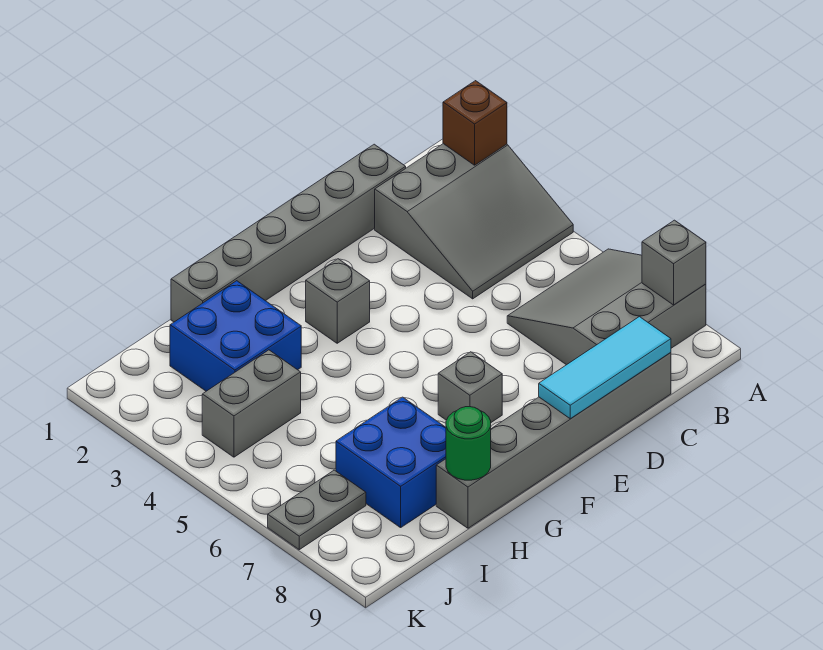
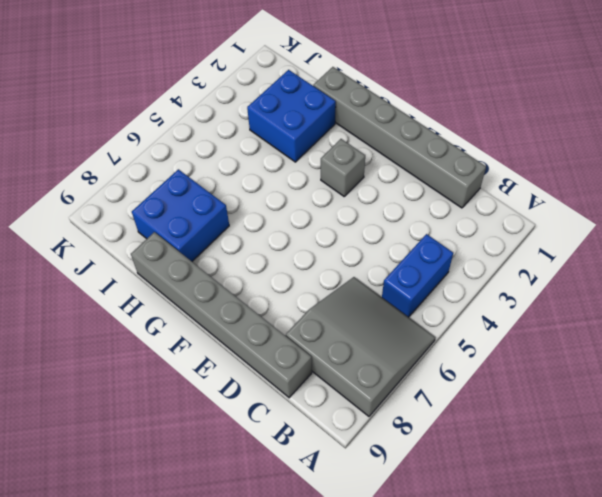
blue brick B4:B5 level 1 -> grey slope A2:C4 level 1 top 2
none -> grey brick F7 level 1
none -> grey brick I4:J4 level 1
none -> grey plate J7:K7 level 1

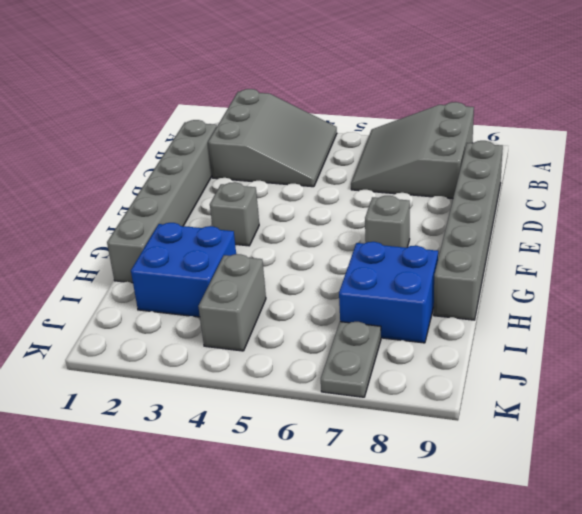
none -> brown brick A2 level 2
none -> grey brick A8 level 2
none -> cyan tile C9:E9 level 2

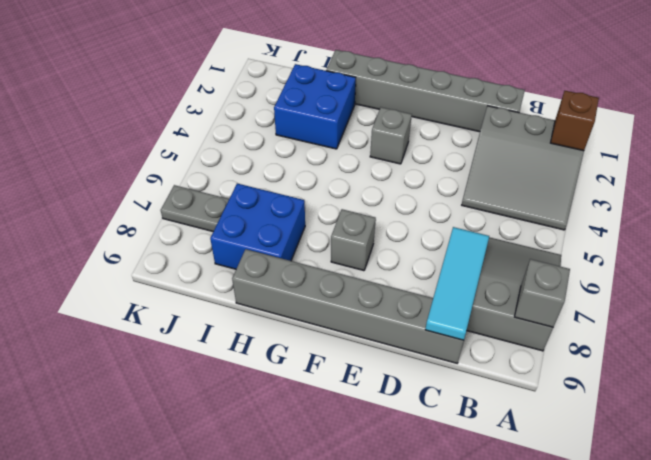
cyan tile C7:C9 level 2 -> cyan tile C9:E9 level 2
none -> grey brick I4:J4 level 1
none -> green round brick H9 level 2

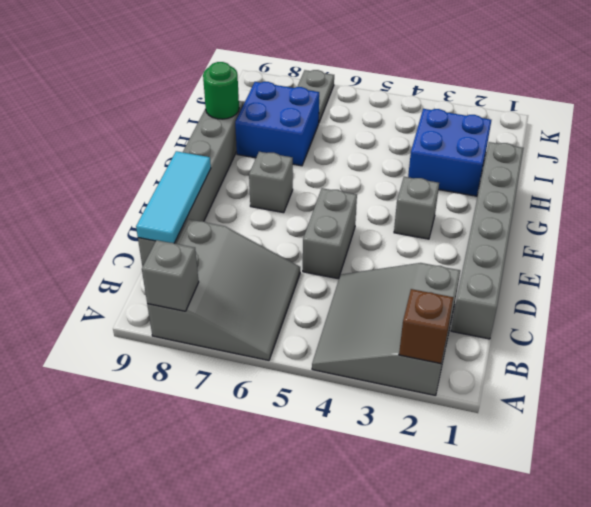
grey brick D5:E5 level 1 -> grey brick I4:J4 level 1

